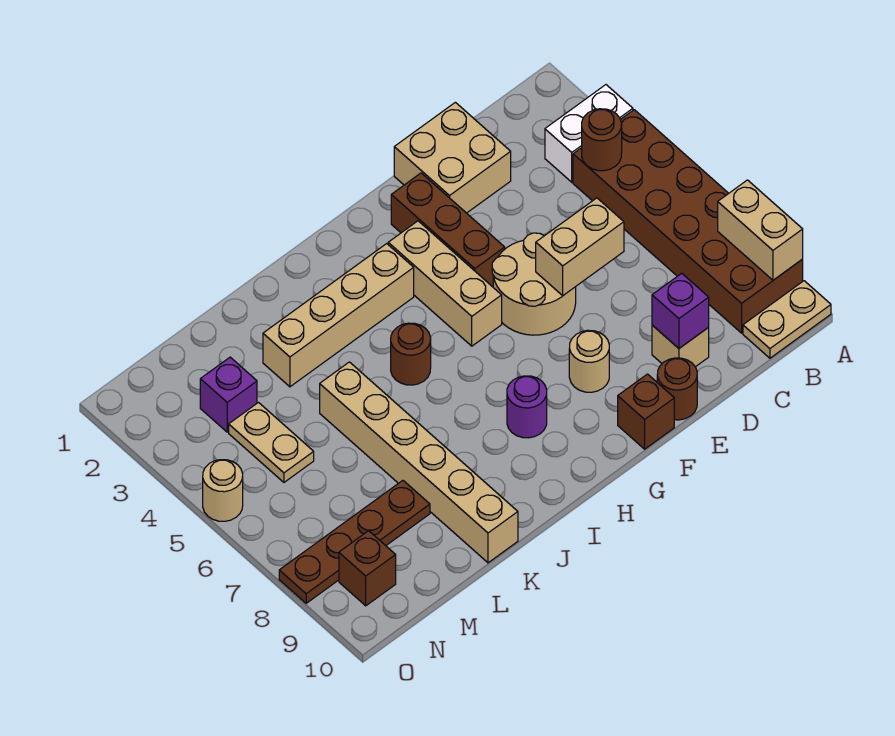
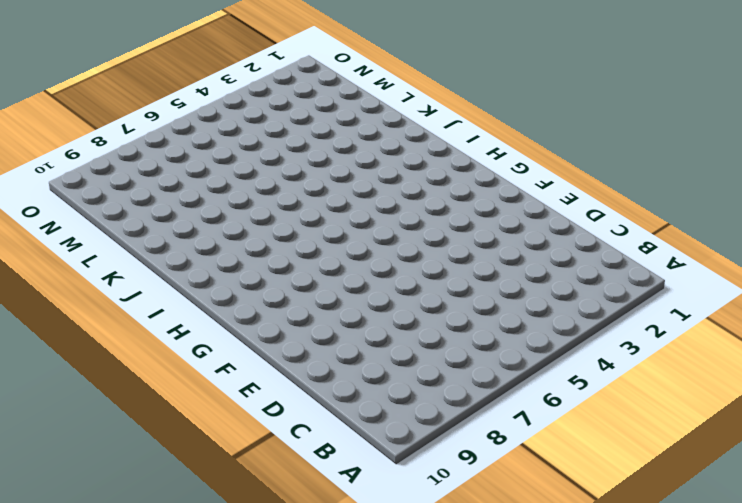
none -> white brick A3:B3 level 1
none -> brown brick A4:B9 level 1
none -> tan plate A10:B10 level 1

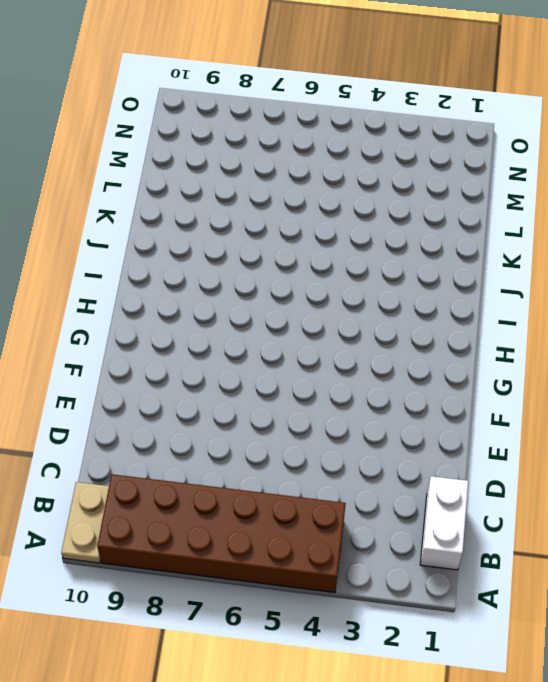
white brick B1:C1 level 1 -> white brick A3:B3 level 1
none -> tan brick D1:E2 level 1
none -> tan brick D9 level 1
none -> tan round brick E5:F6 level 1

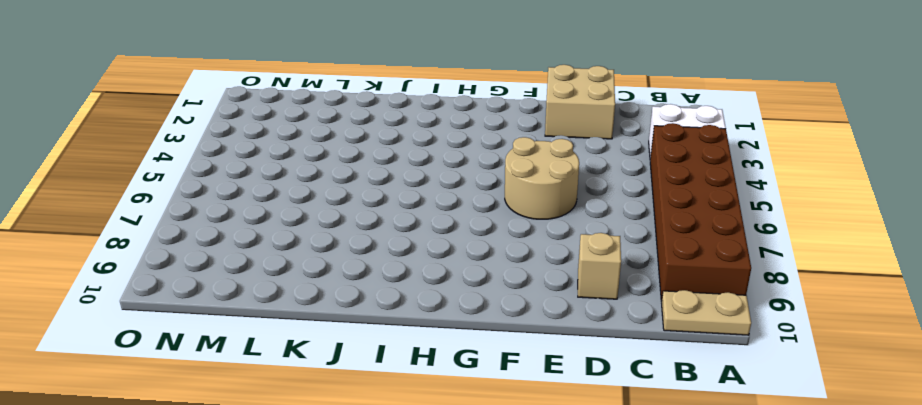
none -> brown round brick E10 level 1
none -> brown brick F2:F4 level 1
none -> tan round brick F8 level 1

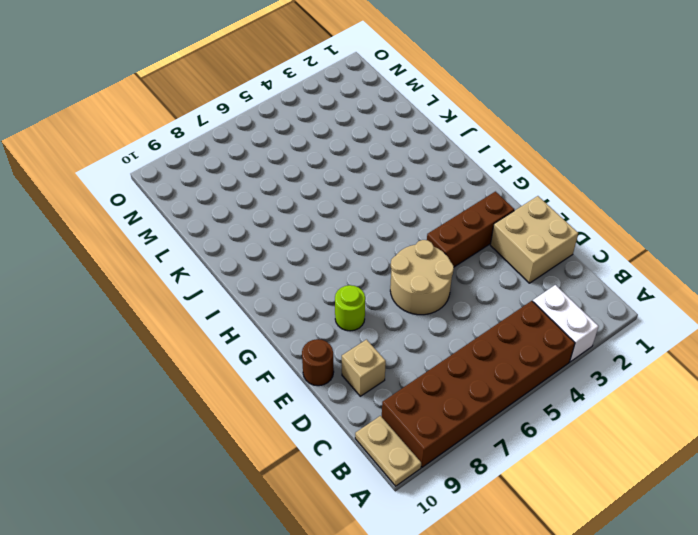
lime round brick F8 level 1 -> tan round brick F8 level 1
none -> brown brick F10 level 1
none -> tan brick G3:G5 level 1
none -> tan brick H3:K3 level 1

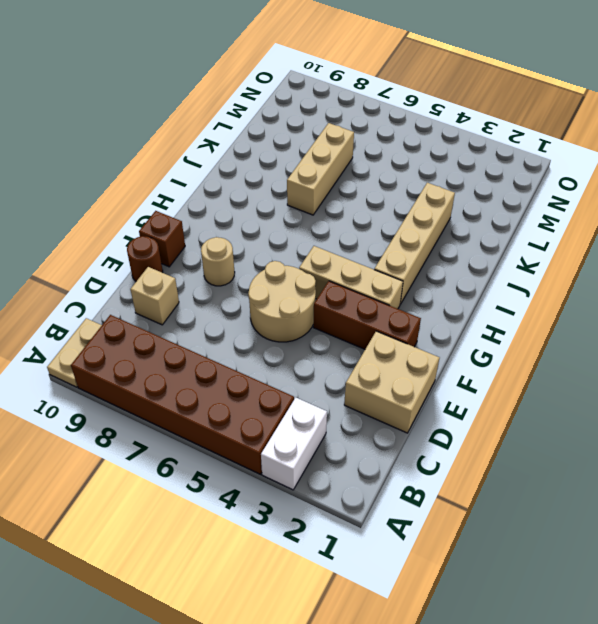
tan brick J7:L7 level 1 -> tan brick K5:K10 level 1
none -> purple round brick H8 level 1
none -> brown round brick I5 level 1
none -> brown plate L8:O8 level 1

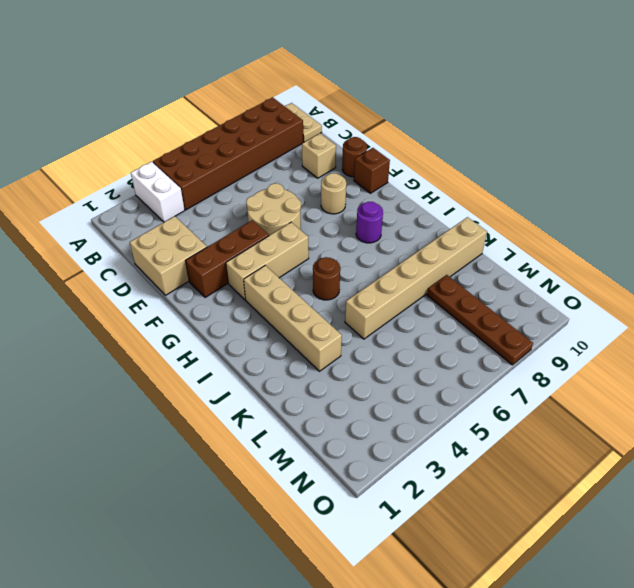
none -> purple brick M3 level 1
none -> tan plate M4:M5 level 1
none -> brown brick N9 level 1

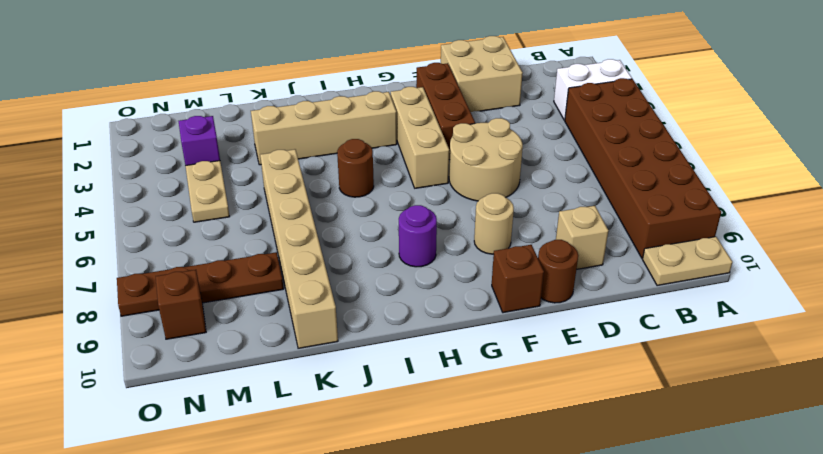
none -> tan round brick O5 level 1
none -> tan brick A8:A9 level 2
none -> brown round brick B4 level 2

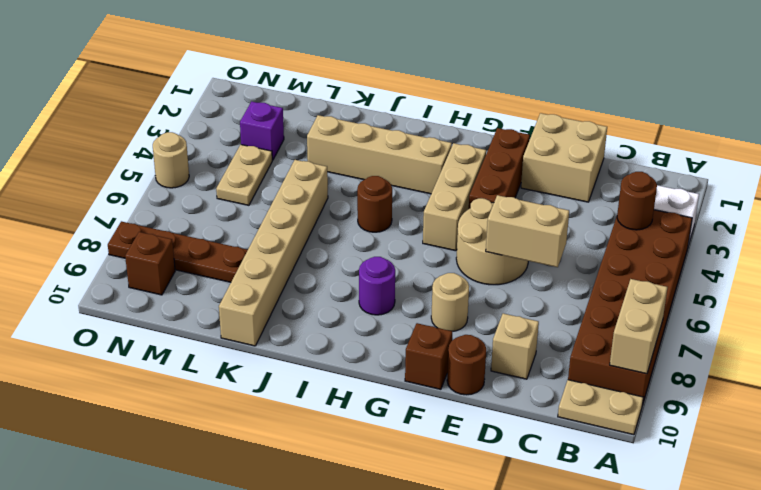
none -> purple brick D9 level 2

